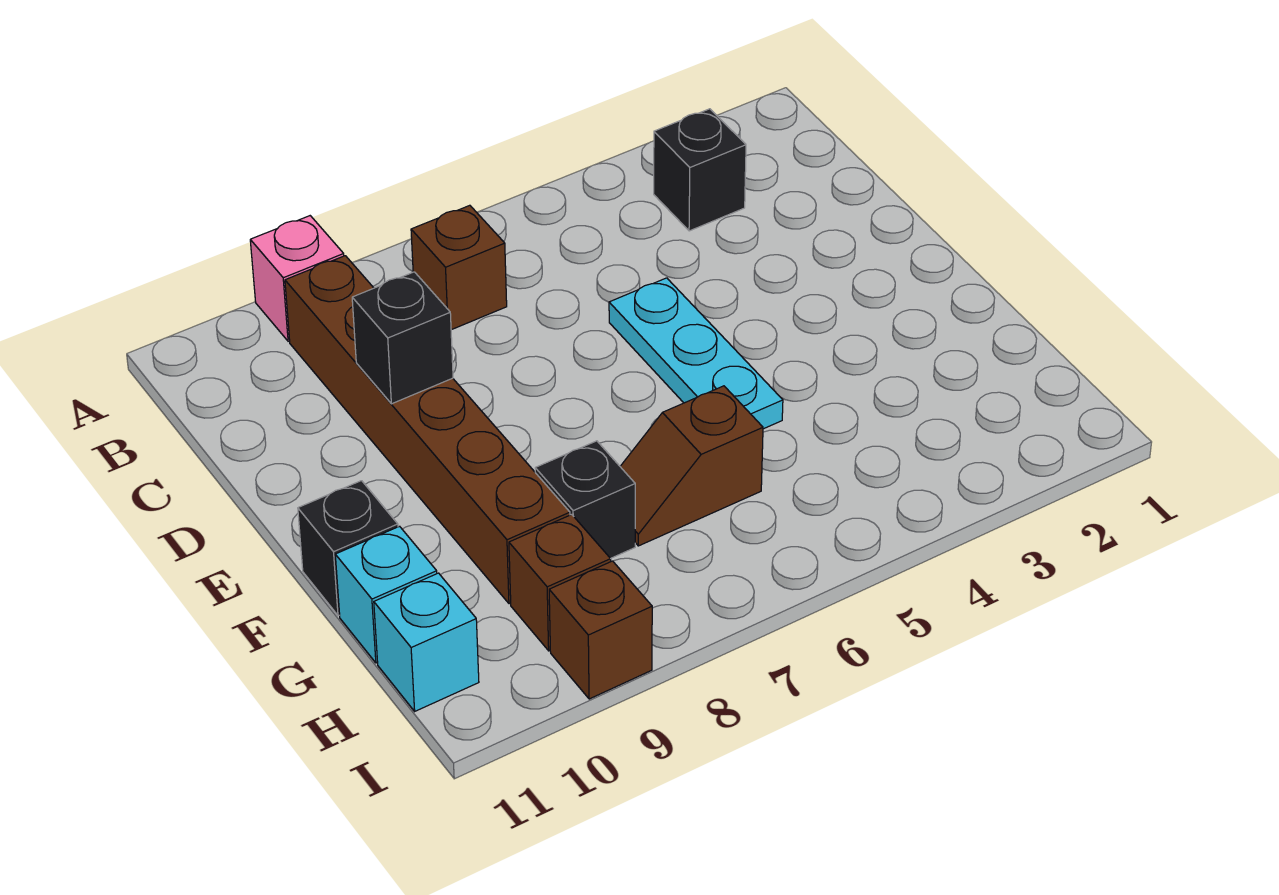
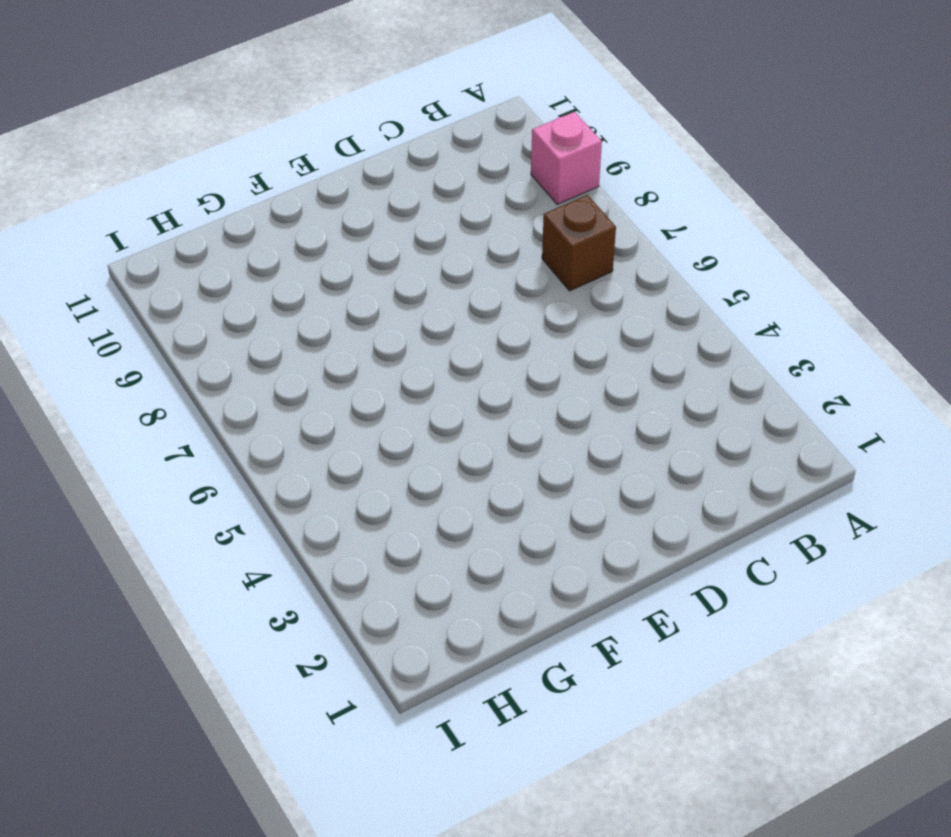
none -> black brick B3 level 1
none -> brown brick B9:G9 level 1
none -> cyan plate D5:F5 level 1

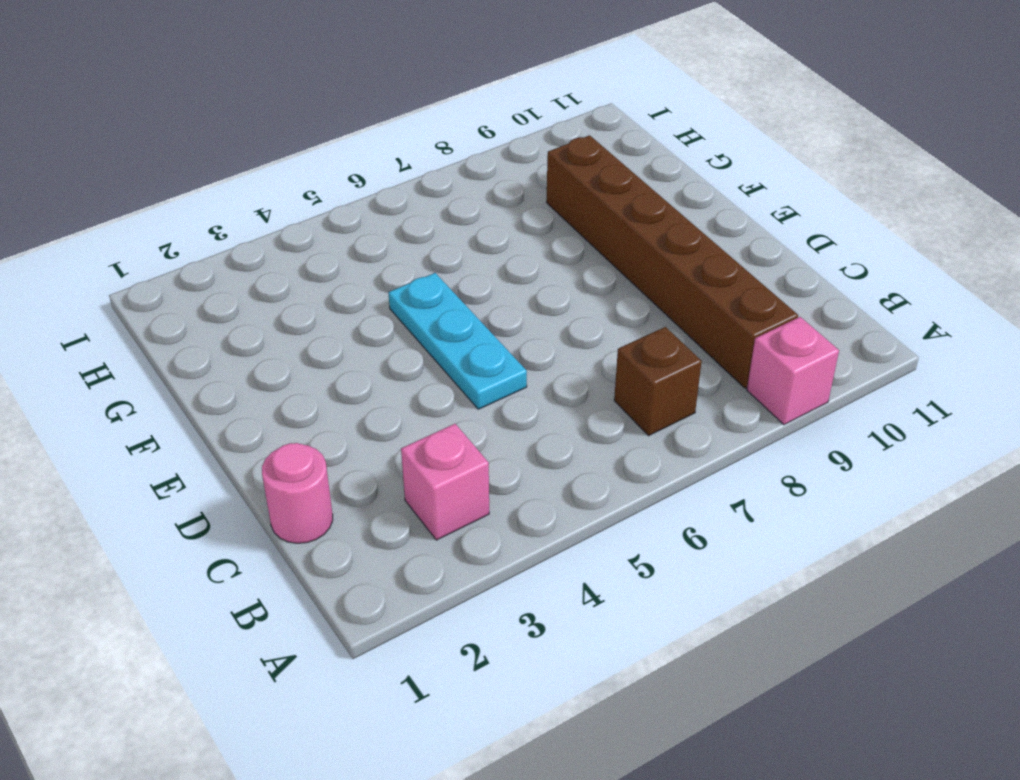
pink brick B3 level 1 -> black brick B3 level 1
pink round brick C1 level 1 -> none
none -> black brick F11 level 1
none -> brown slope G6:G7 level 1 top 6
none -> black brick G8 level 1

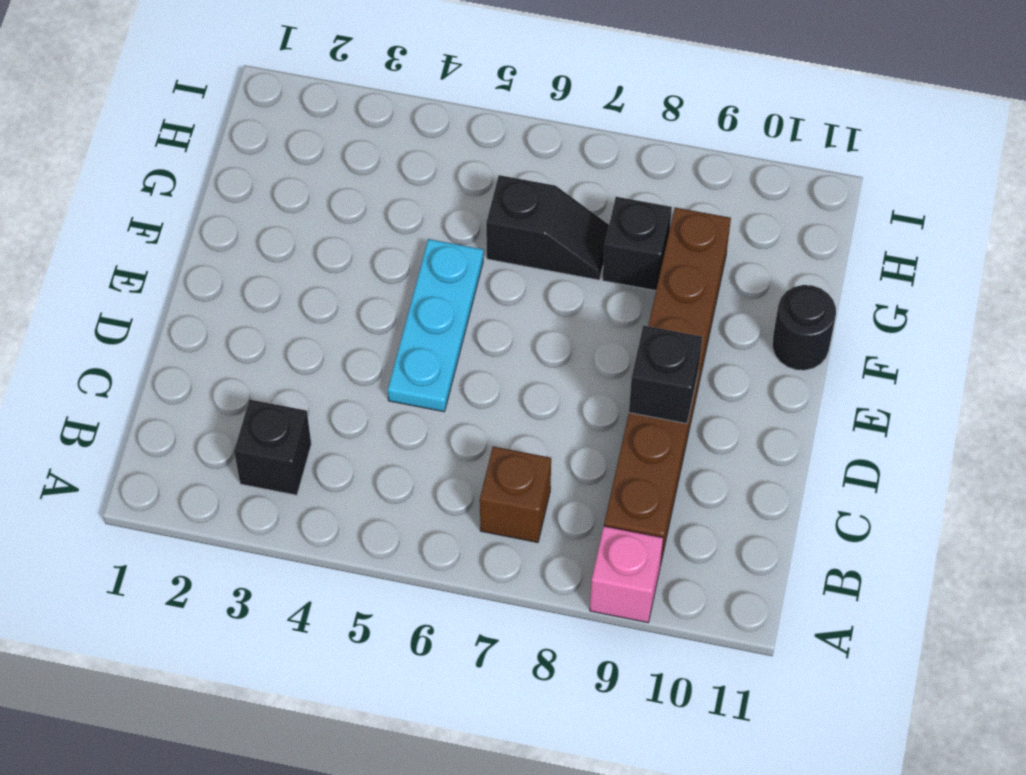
black round brick F11 level 1 -> black brick F11 level 1
black slope G6:G7 level 1 top 6 -> brown slope G6:G7 level 1 top 6
none -> cyan brick G11 level 1
none -> brown brick H9 level 1
none -> cyan brick H11 level 1

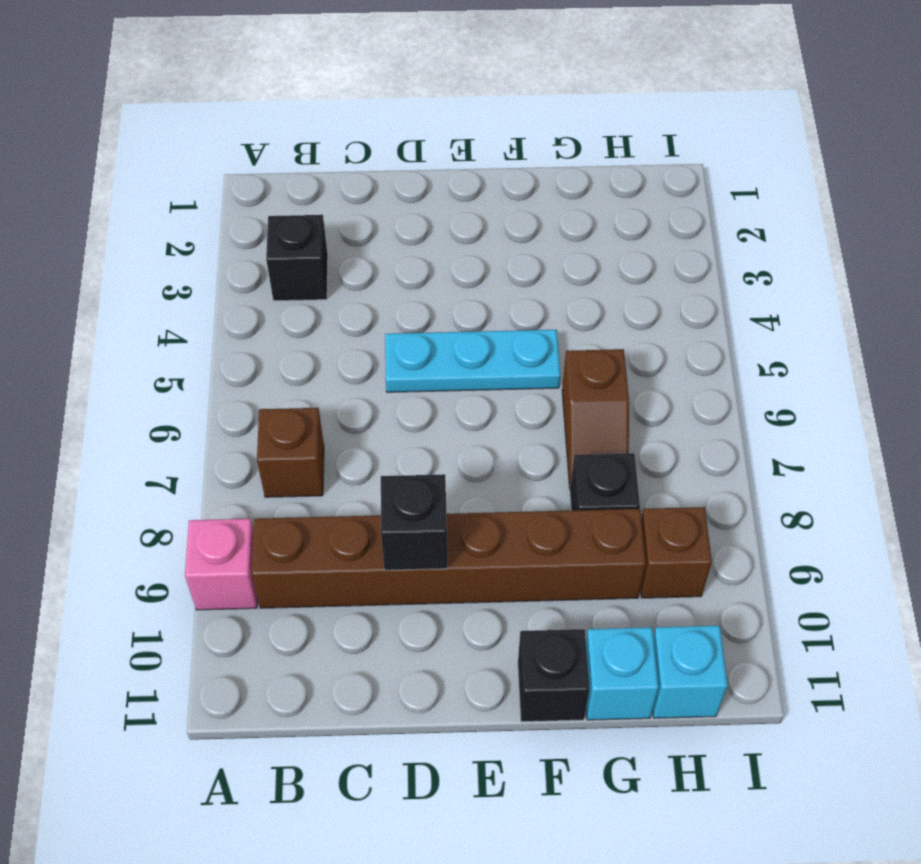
none -> brown brick I9 level 1

